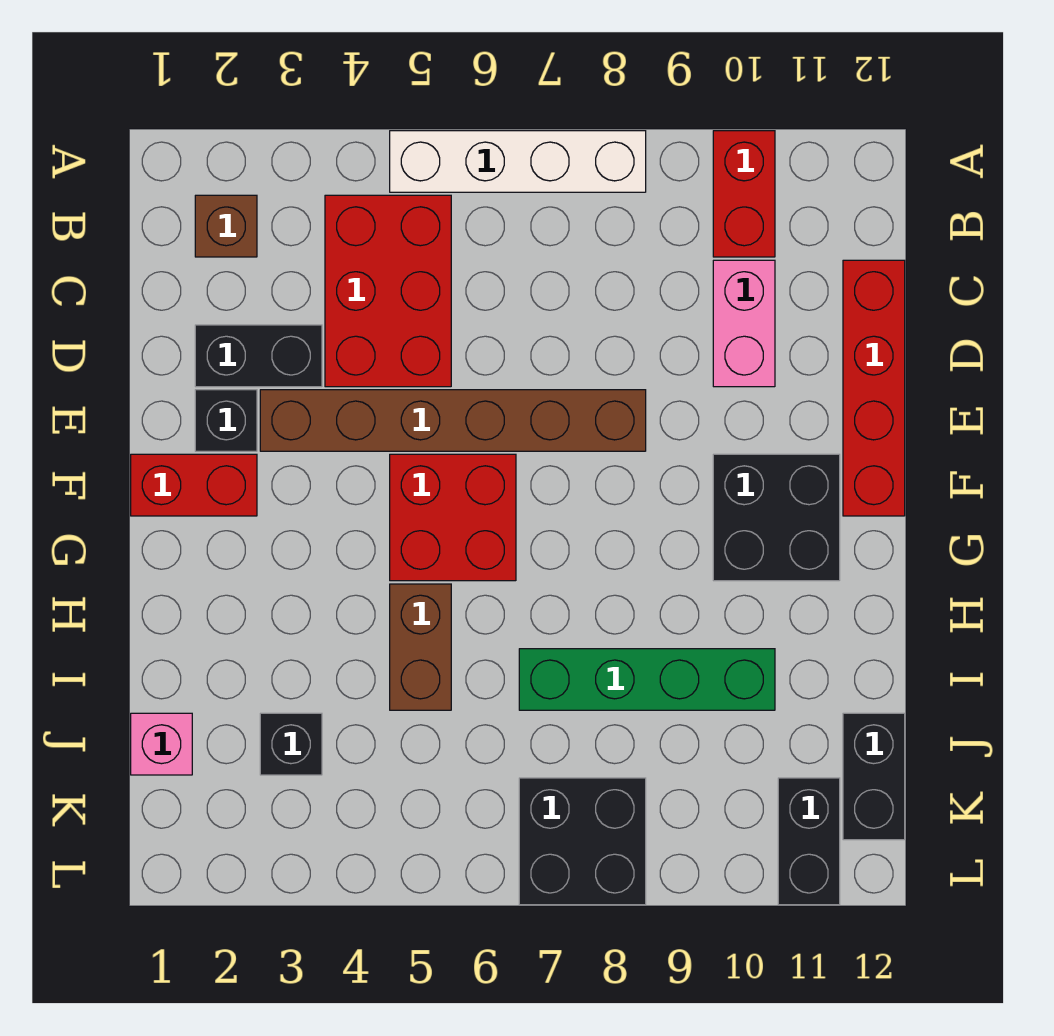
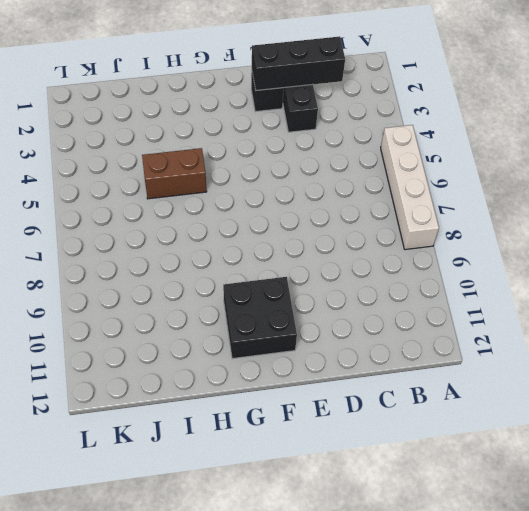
black brick C2:E2 level 2 -> none
none -> red brick A10:B10 level 1
none -> brown brick B2 level 1
none -> red brick B4:D5 level 1

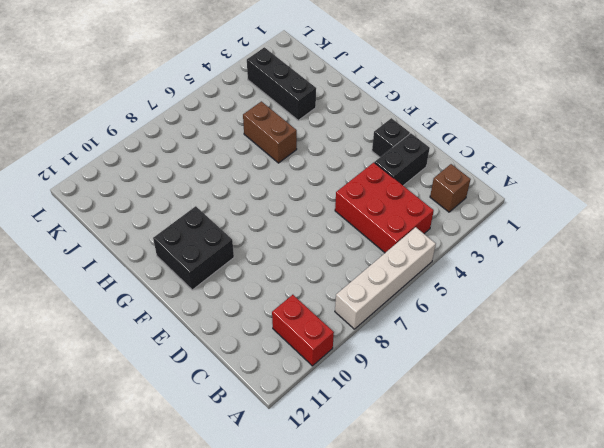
black brick I3:K3 level 1 -> black brick J3 level 1
none -> pink brick C10:D10 level 1
none -> red brick C12:F12 level 1
none -> brown brick E3:E8 level 1

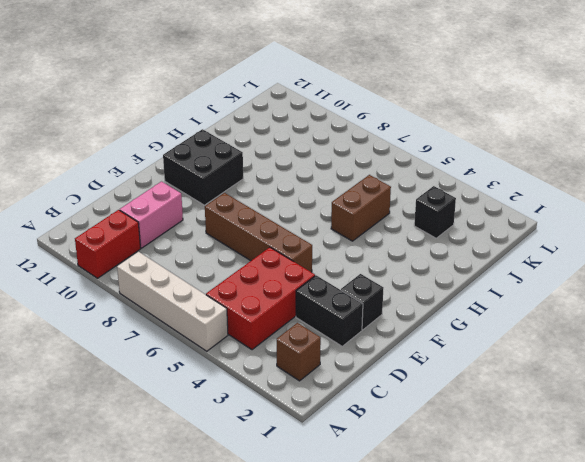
brown brick E5:E8 level 1 -> brown brick E3:E8 level 1
none -> red brick C12:F12 level 1
none -> red brick F1:F2 level 1
none -> red brick F5:G6 level 1

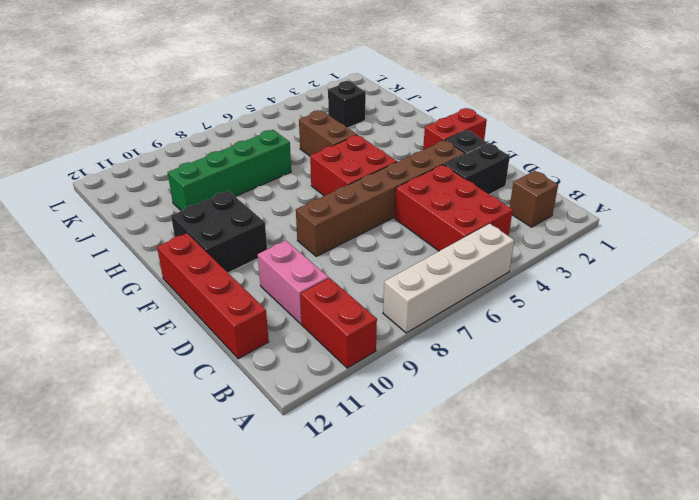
none -> pink brick J1 level 1
none -> black brick J12:K12 level 1
none -> black brick K7:L8 level 1

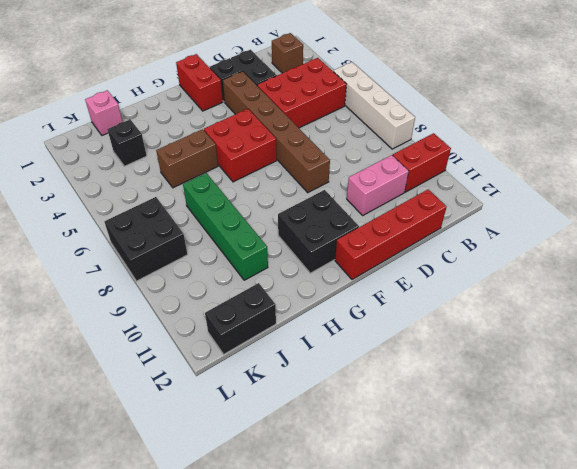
none -> black brick K11:L11 level 1

